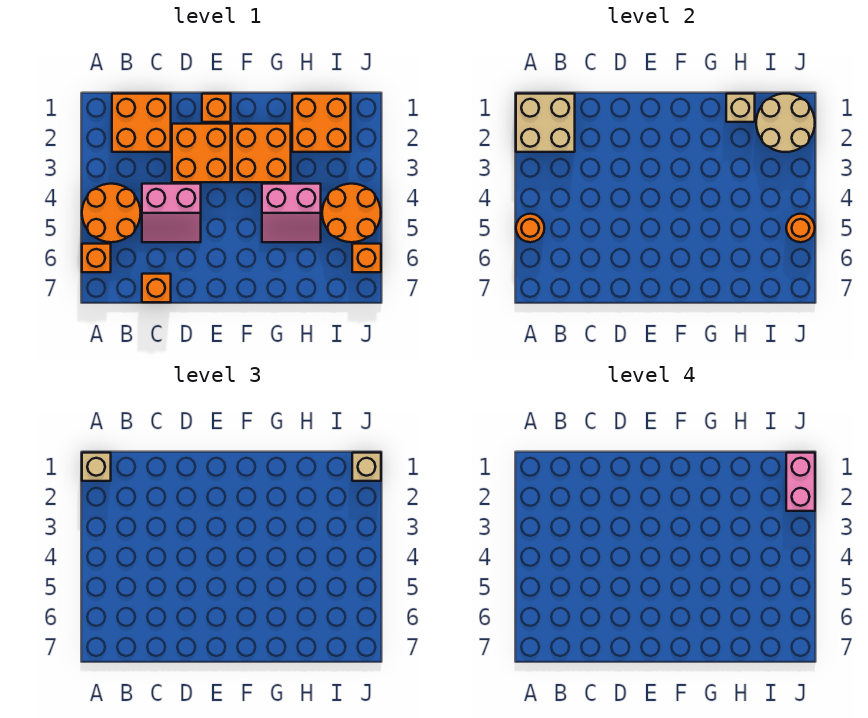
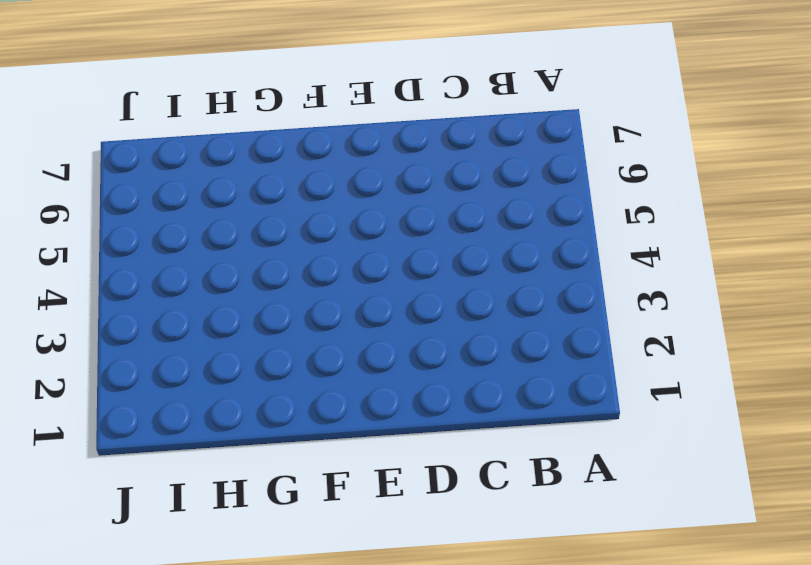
none -> orange round brick A4:B5 level 1
none -> orange brick A6 level 1
none -> orange brick B1:C2 level 1

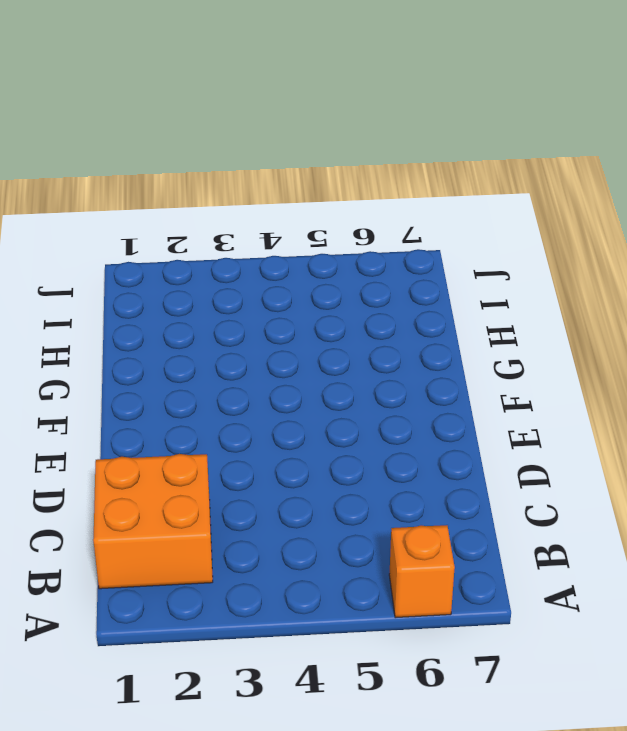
none -> orange round brick A4:B5 level 1
none -> pink slope C4:D5 level 1 top 4
none -> orange brick C7 level 1

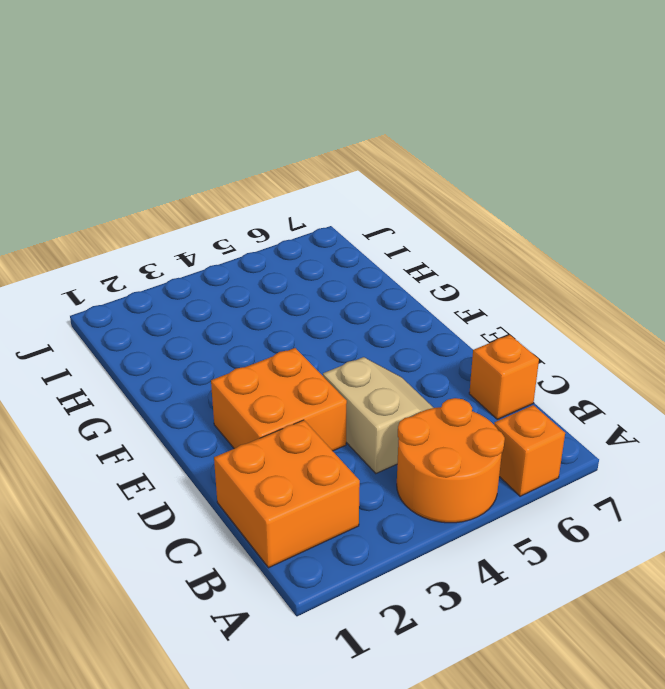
tan slope C4:D5 level 1 top 4 -> pink slope C4:D5 level 1 top 4
none -> orange brick E1 level 1
none -> orange brick F2:G3 level 1
none -> pink slope G4:H5 level 1 top 4

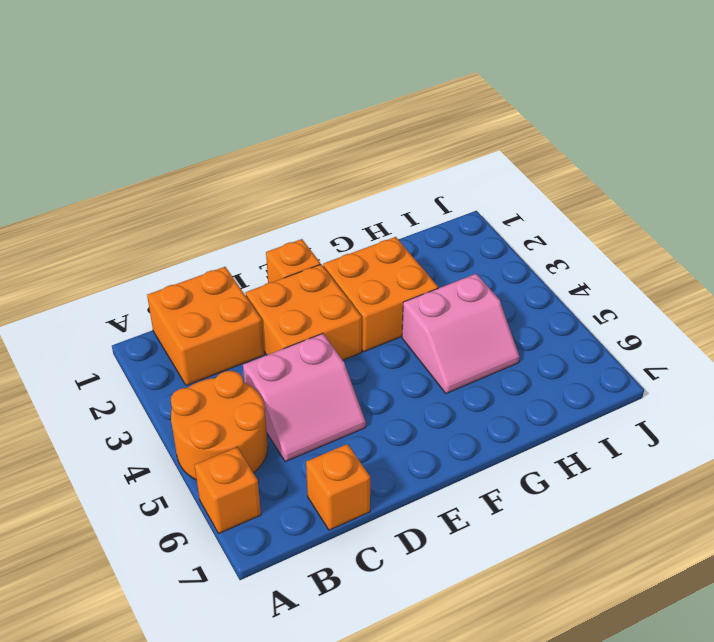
none -> orange brick H1:I2 level 1
none -> orange round brick I4:J5 level 1
none -> orange brick J6 level 1

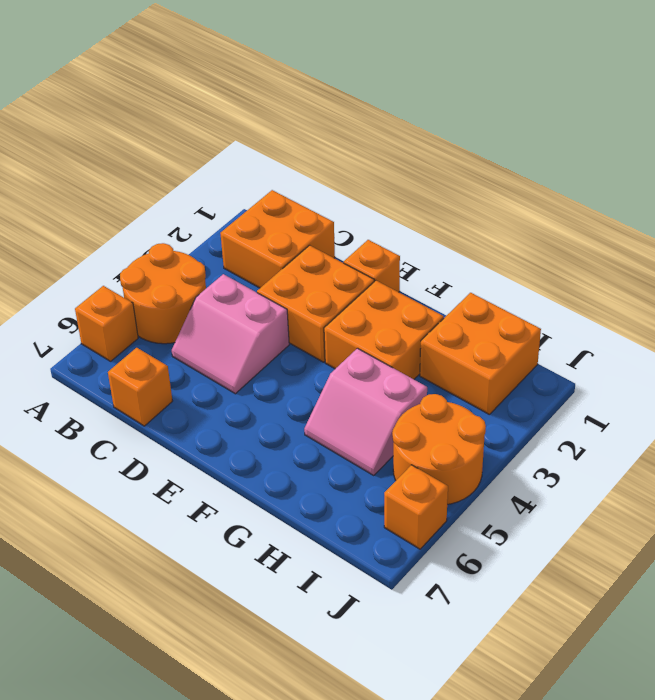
none -> tan brick A1:B2 level 2
none -> orange round brick A5 level 2
none -> tan brick H1 level 2

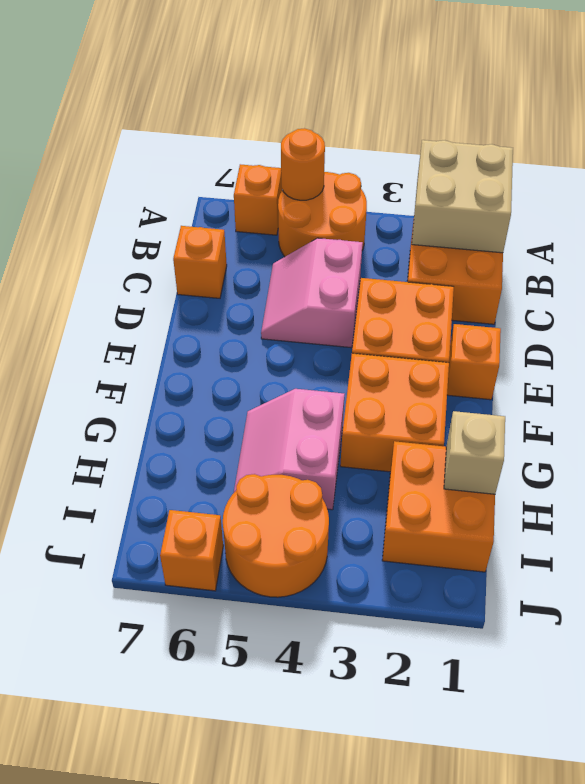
none -> tan round brick I1:J2 level 2
none -> orange round brick J5 level 2
none -> tan brick A1 level 3

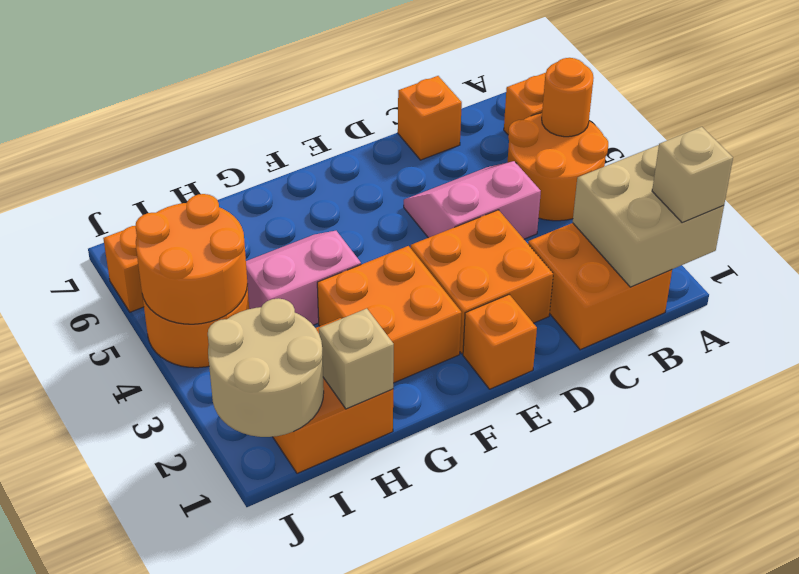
orange round brick I4:J5 level 2 -> orange round brick J5 level 2
none -> tan brick J1 level 3
none -> pink brick J1:J2 level 4

